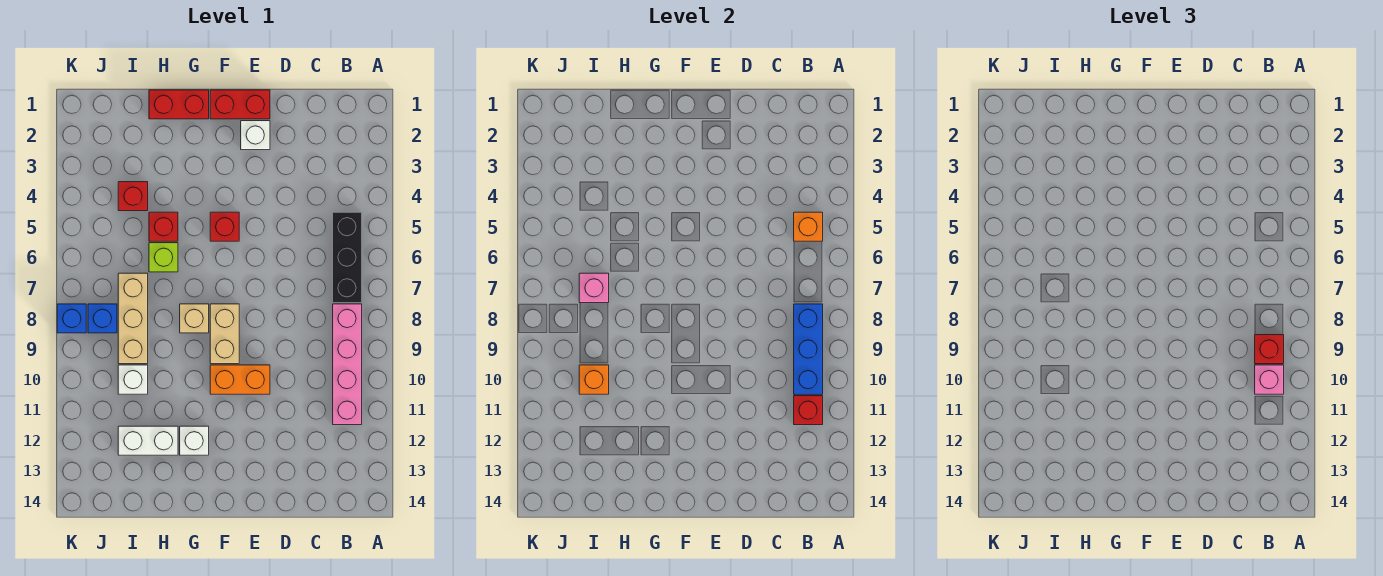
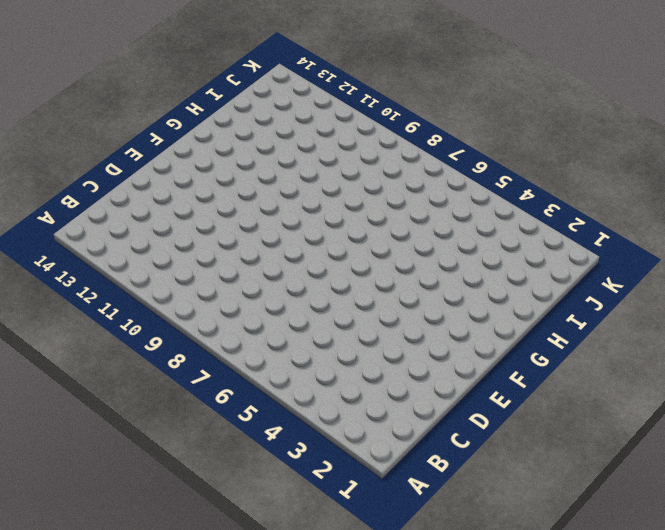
none -> black brick B5:B7 level 1
none -> pink brick B8:B11 level 1
none -> red brick E1:F1 level 1

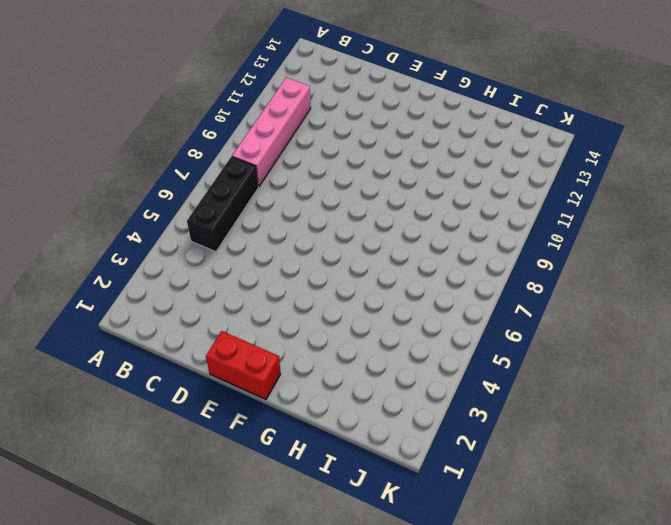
none -> white brick E2 level 1
none -> orange brick E10:F10 level 1
none -> red brick F5 level 1

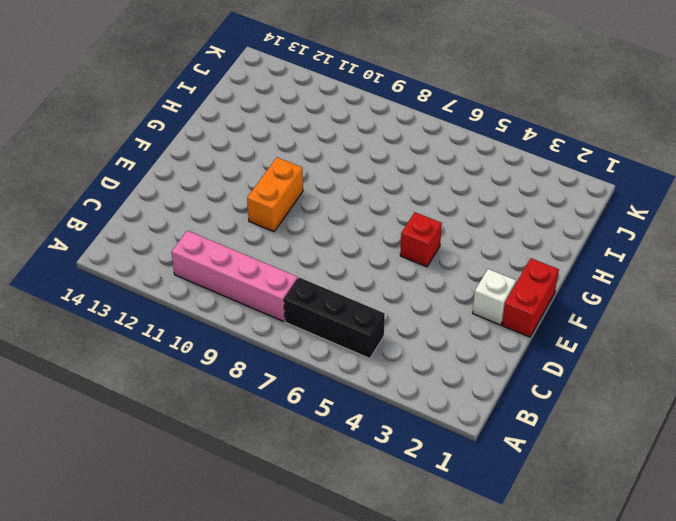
none -> tan brick F8:F9 level 1
none -> red brick G1:H1 level 1
none -> tan brick G8 level 1

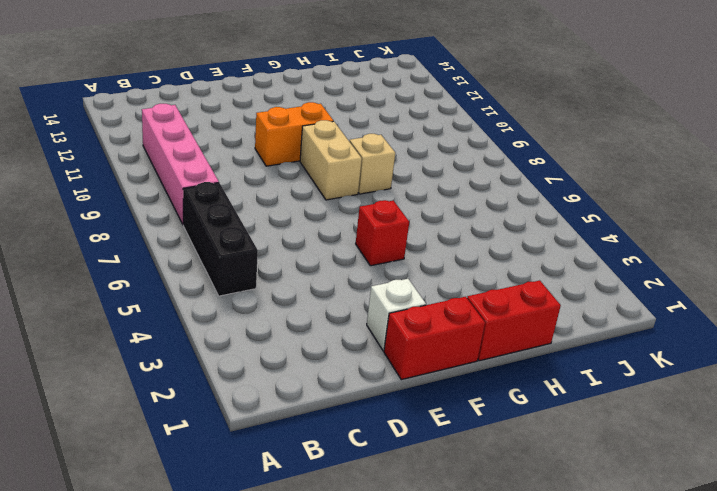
none -> white brick G12 level 1
none -> red brick H5 level 1
none -> lime brick H6 level 1

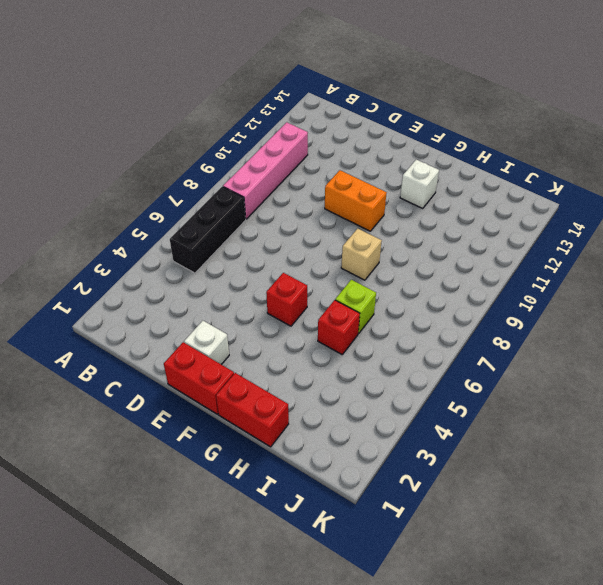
none -> tan brick F8:F9 level 1
none -> white brick H12:I12 level 1
none -> red brick I4 level 1

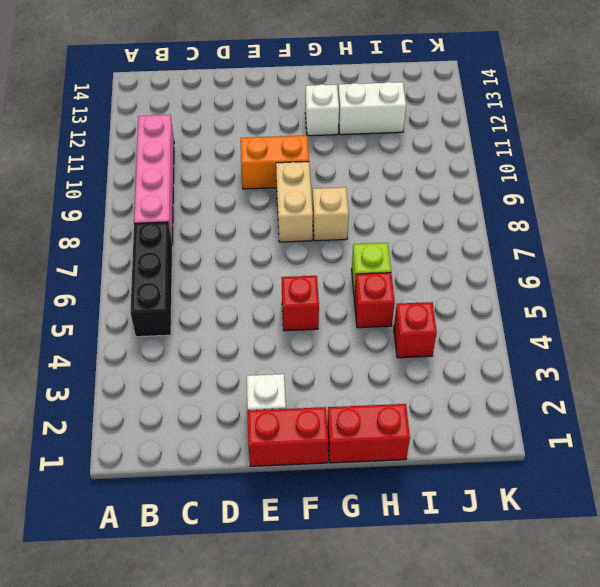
none -> tan brick I7:I9 level 1
none -> white brick I10 level 1
none -> blue brick J8 level 1

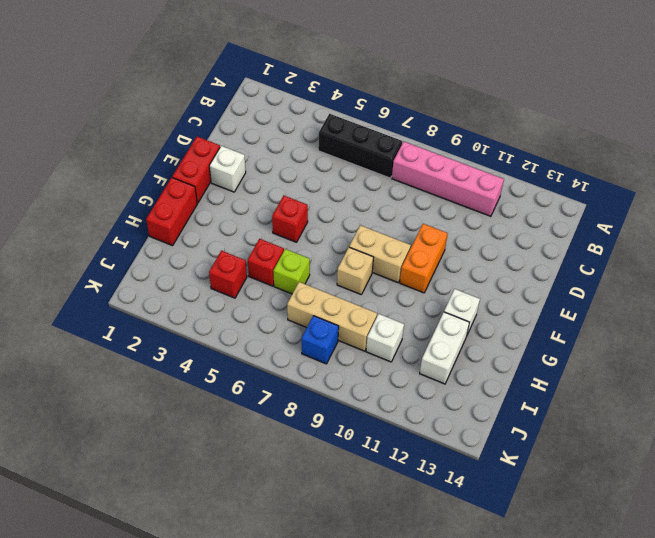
none -> blue brick K8 level 1
none -> orange brick B5 level 2
none -> blue brick B8:B10 level 2

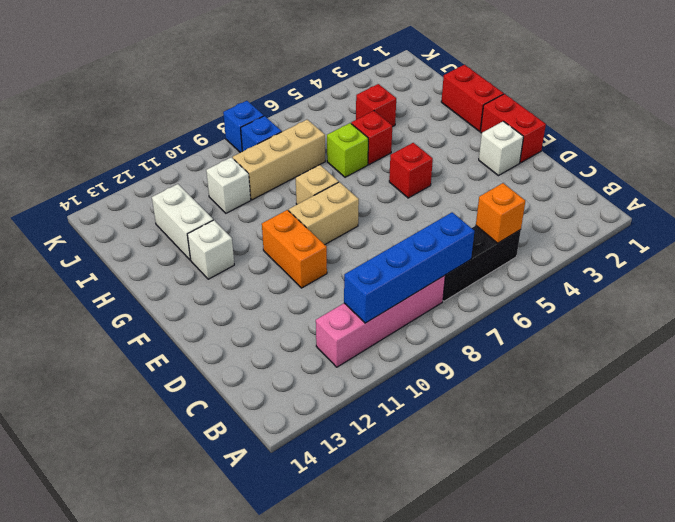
blue brick B7:B10 level 2 -> blue brick B8:B10 level 2
none -> red brick B11 level 2
none -> pink brick I7 level 2
none -> orange brick I10 level 2

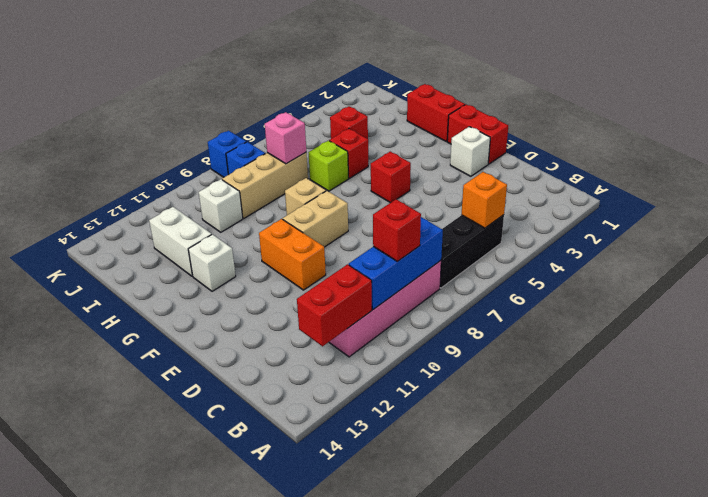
red brick B11:B12 level 2 -> red brick B11 level 2
none -> orange brick I10 level 2
none -> pink brick B10 level 3

